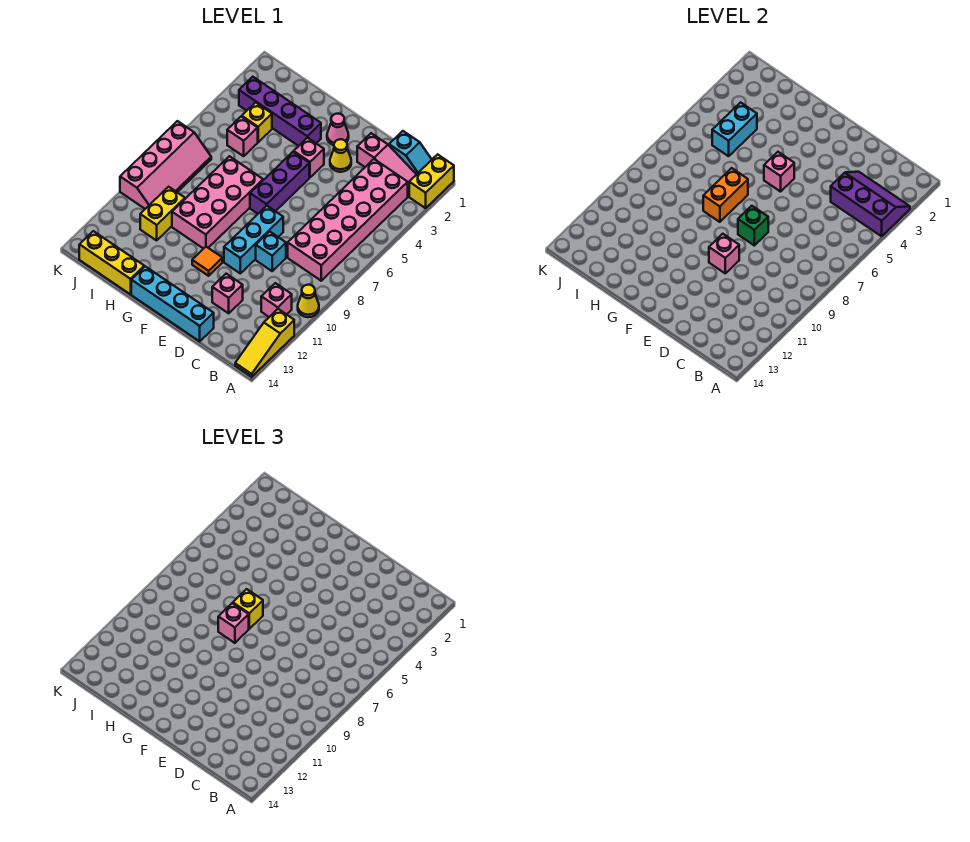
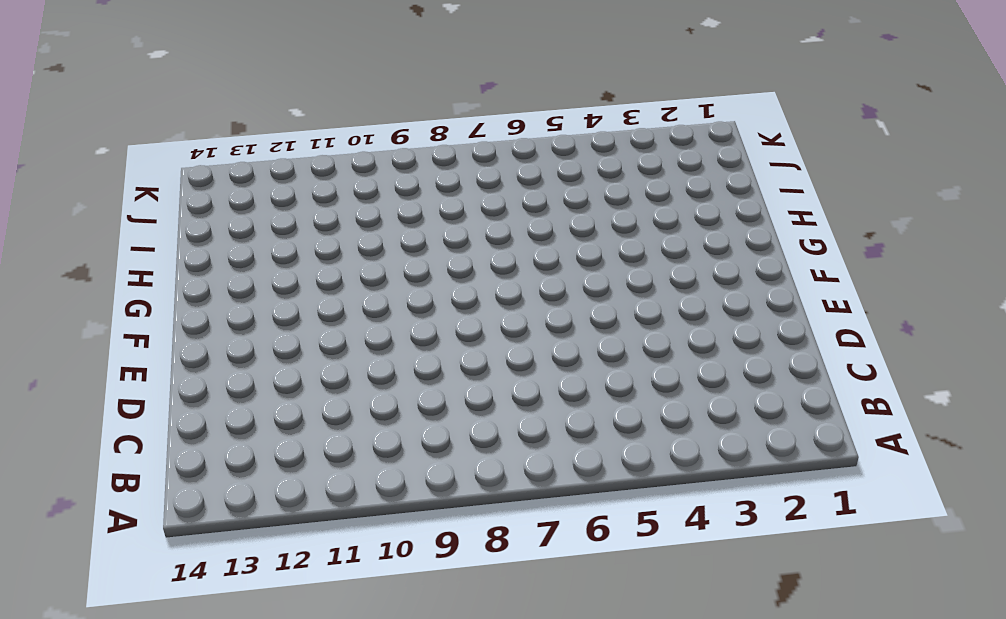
none -> yellow brick A1:A2 level 1
none -> yellow cone A10 level 1
none -> yellow slope A12:A14 level 1 top 12
none -> cyan slope B1:C1 level 1 top C

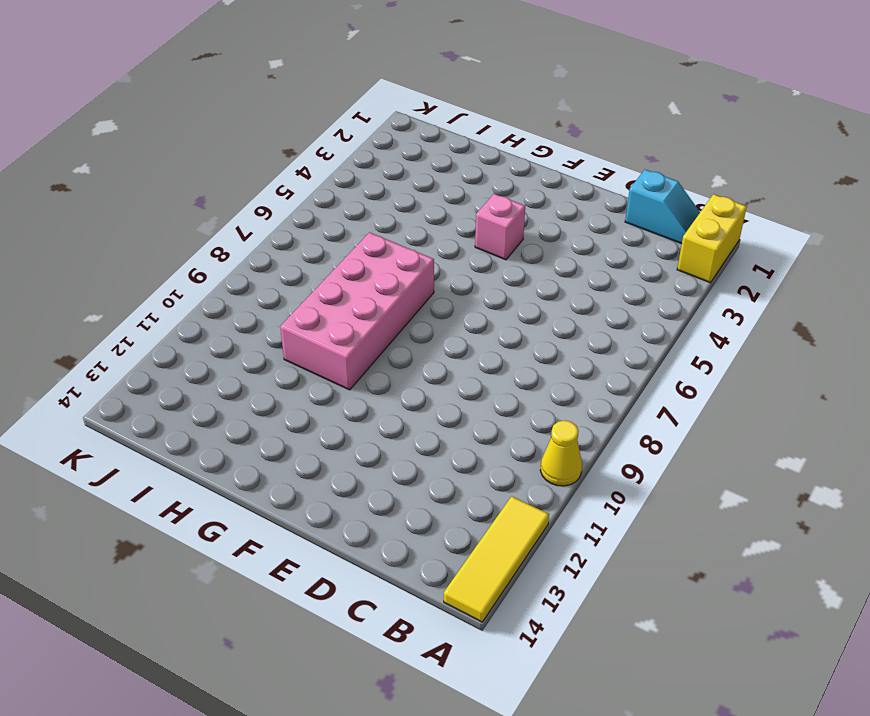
yellow tile A12:A14 level 1 -> yellow slope A12:A14 level 1 top 12
none -> pink slope B2:D2 level 1 top D
none -> pink brick B3:C8 level 1
none -> pink brick B11 level 1
none -> cyan brick D9 level 1

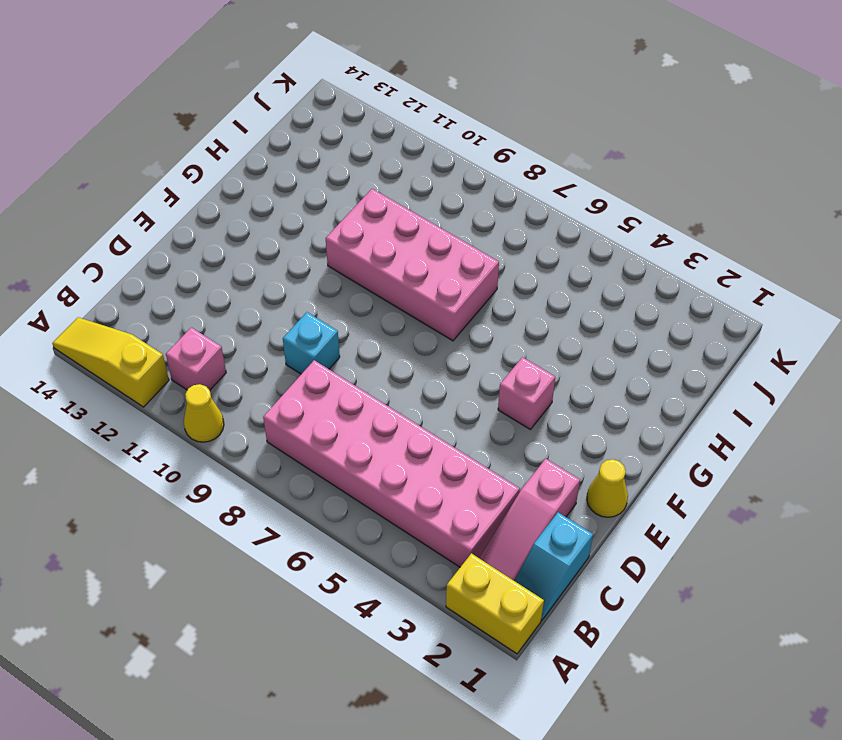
yellow cone E1 level 1 -> yellow cone E3 level 1
none -> pink brick D12 level 1
none -> cyan brick D14:G14 level 1
none -> cyan brick E8:E10 level 1
none -> pink cone F2 level 1

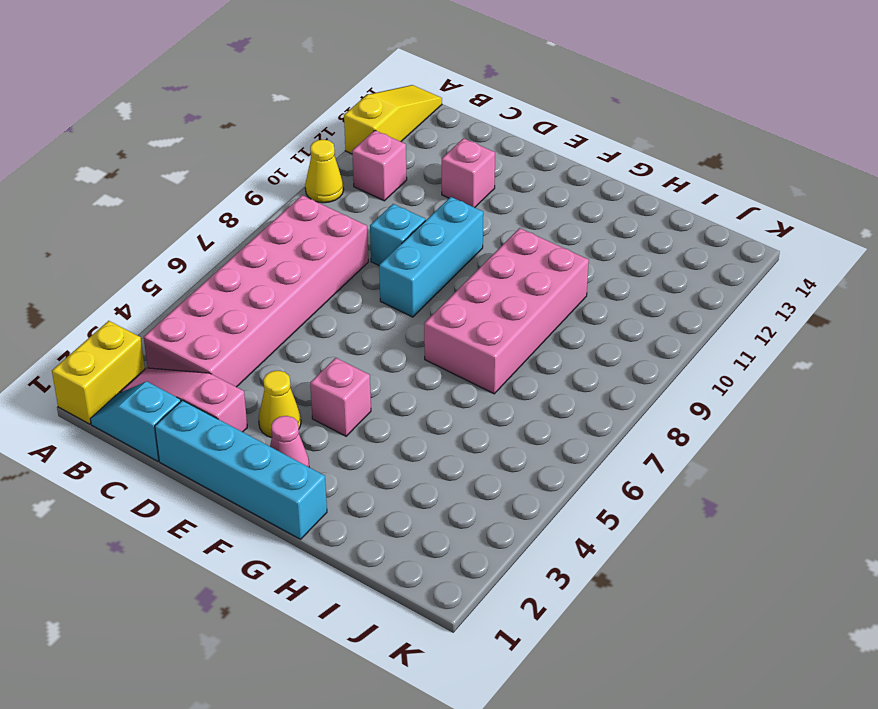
cyan brick D1:G1 level 1 -> cyan brick D14:G14 level 1
none -> purple brick F5:F7 level 1
none -> orange tile F11 level 1
none -> purple brick G3:J3 level 1
none -> yellow brick H14:J14 level 1

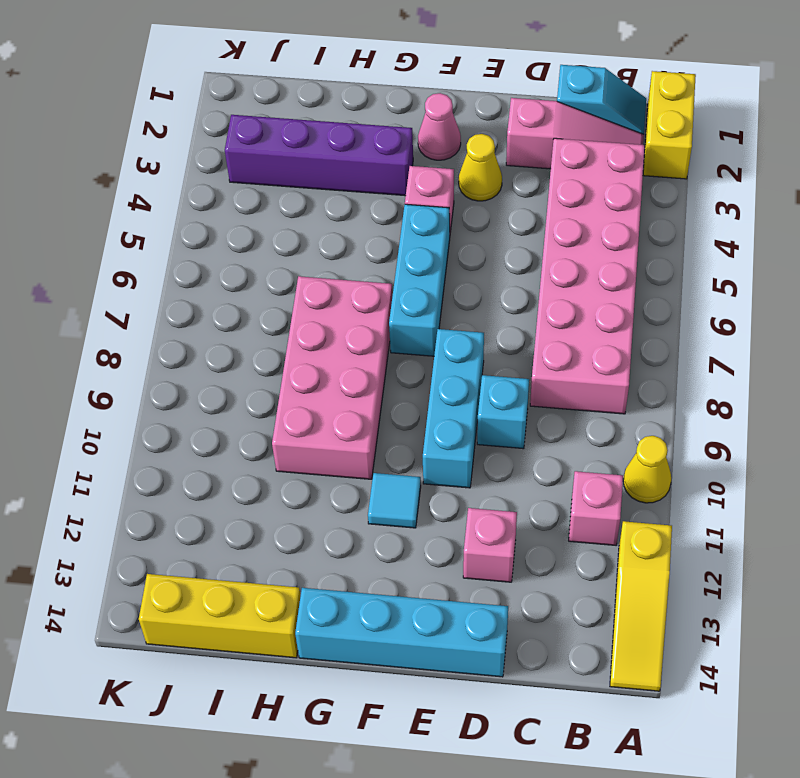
cyan brick F5:F7 level 1 -> purple brick F5:F7 level 1
cyan tile F11 level 1 -> orange tile F11 level 1
none -> yellow brick I4 level 1
none -> pink brick I5 level 1
none -> yellow brick I10:I11 level 1
none -> pink slope J7:K10 level 1 top K

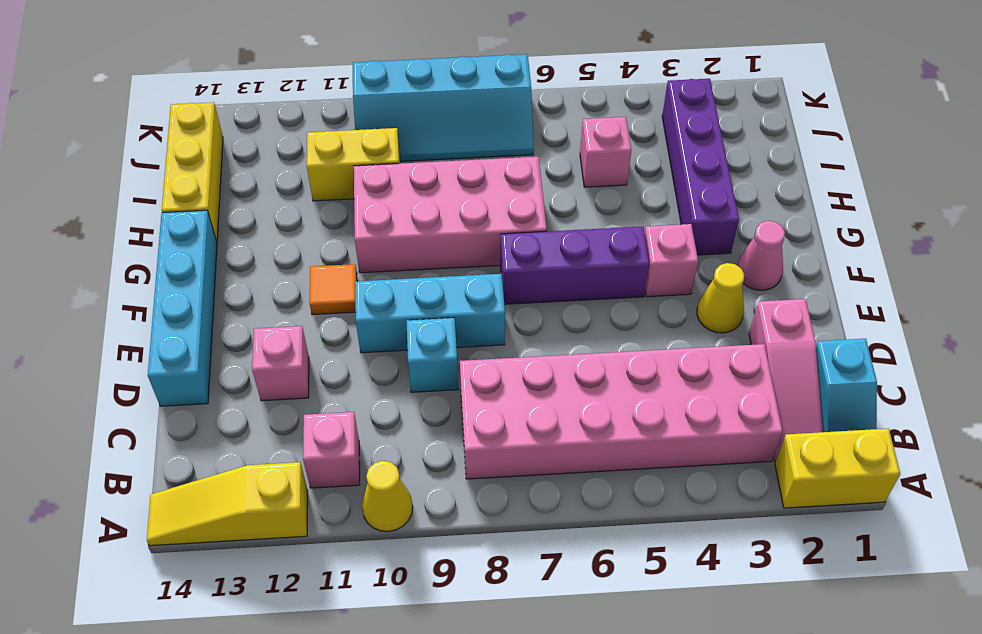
cyan slope J7:K10 level 1 top K -> pink slope J7:K10 level 1 top K
none -> yellow brick I4 level 1
none -> purple slope A3:C4 level 2 top 4
none -> green brick E8 level 2
none -> pink brick E10 level 2

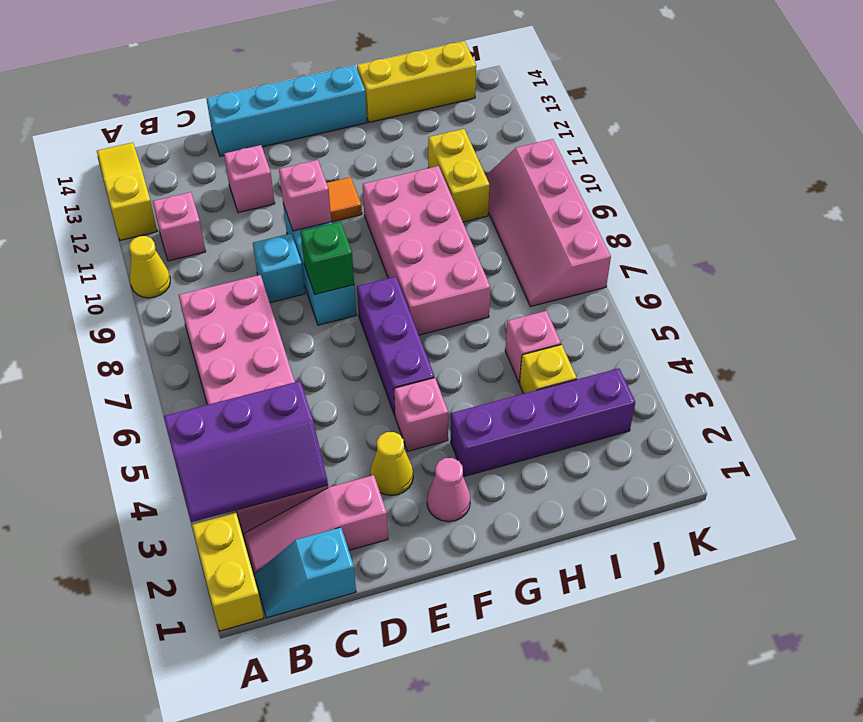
none -> pink brick F5 level 2
none -> orange brick G7:G8 level 2
none -> cyan brick I4:I5 level 2
none -> yellow brick G7 level 3

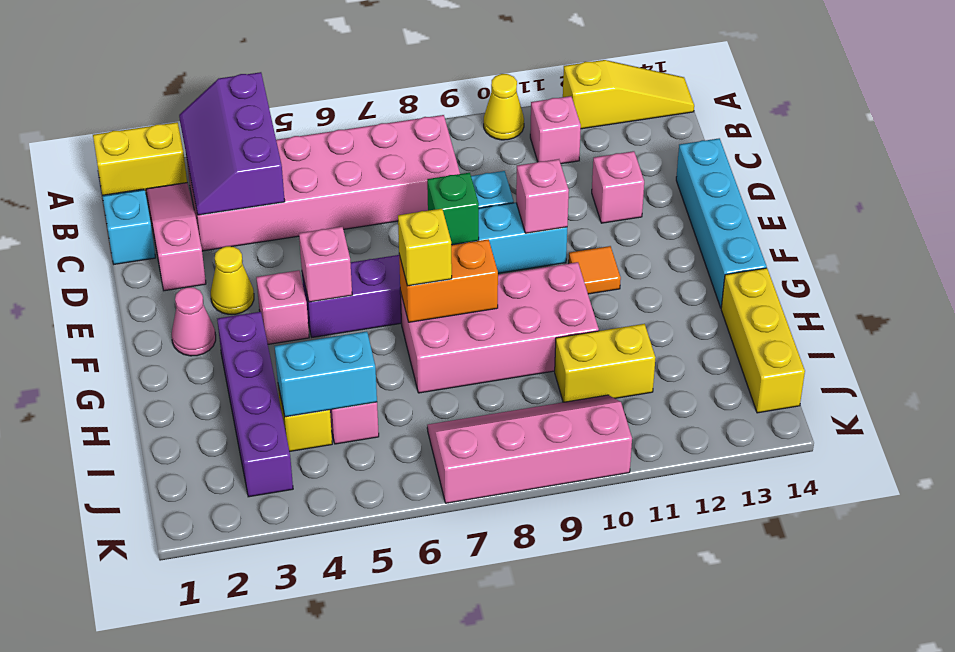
none -> pink brick G8 level 3

